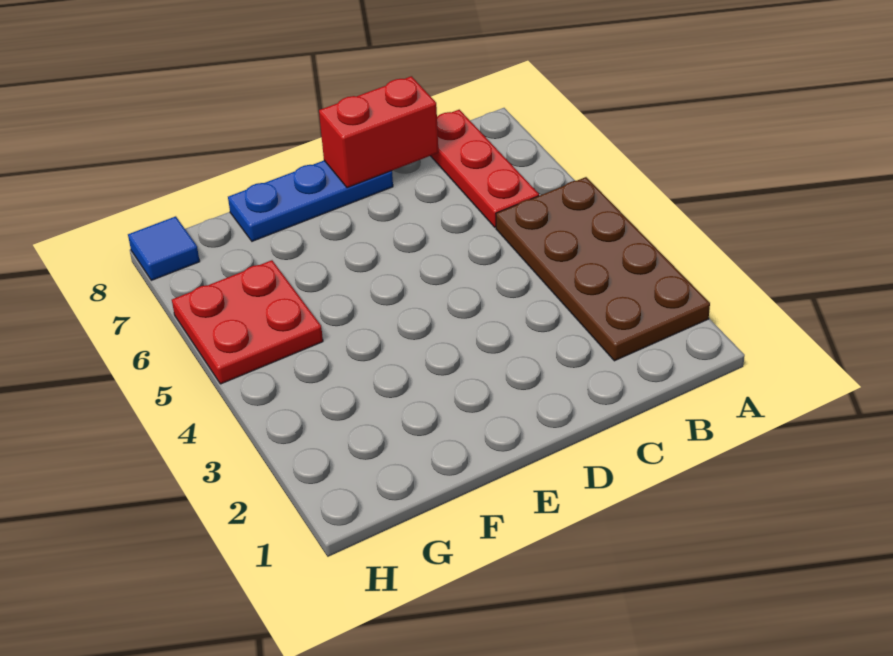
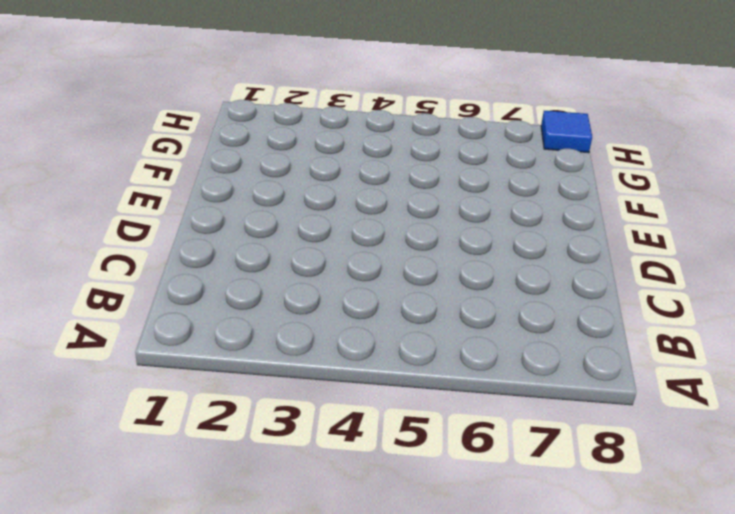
none -> brown plate A2:B5 level 1
none -> red plate B6:B8 level 1

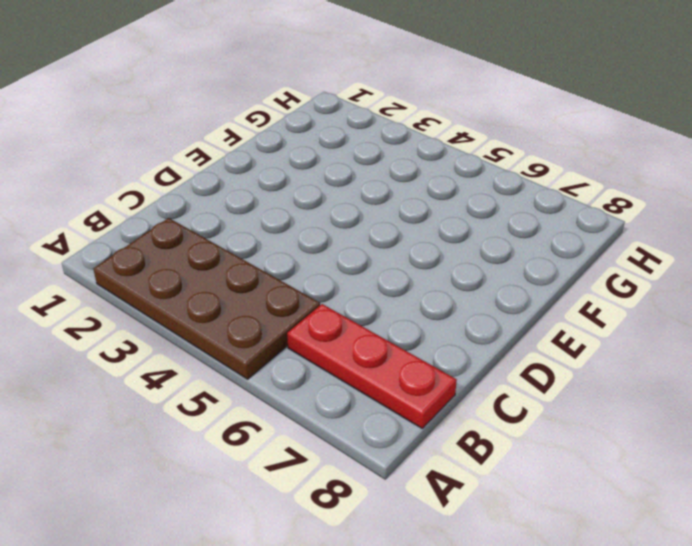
none -> blue plate D8:F8 level 1
none -> red plate G5:H6 level 1

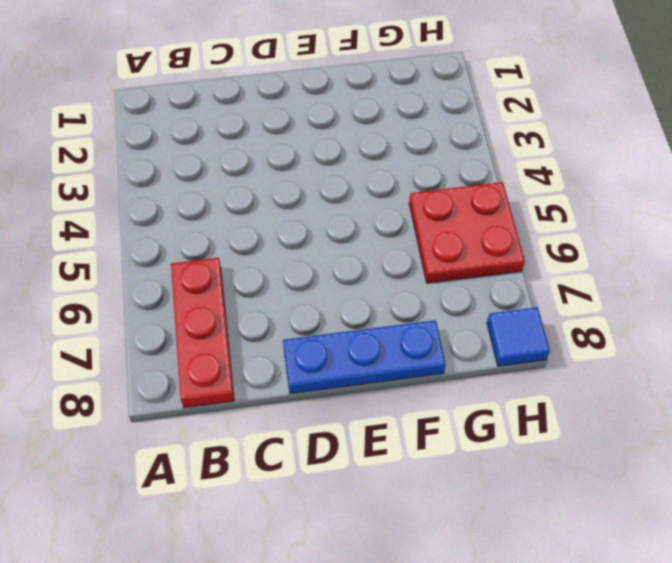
none -> brown plate A2:B5 level 1
none -> red brick C8:D8 level 2

